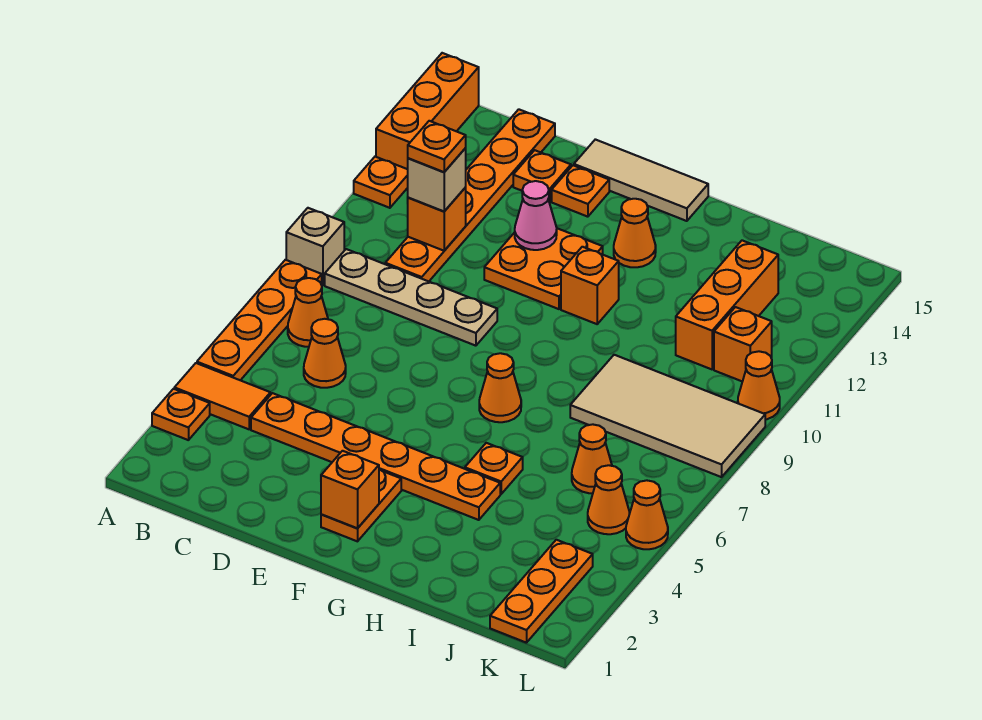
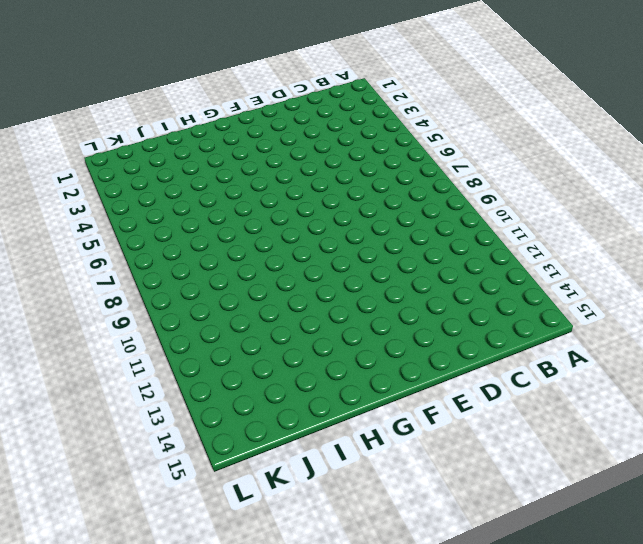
none -> orange plate A3 level 1
none -> orange tile A4:B4 level 1
none -> orange plate A5:A8 level 1
none -> tan brick A9 level 1

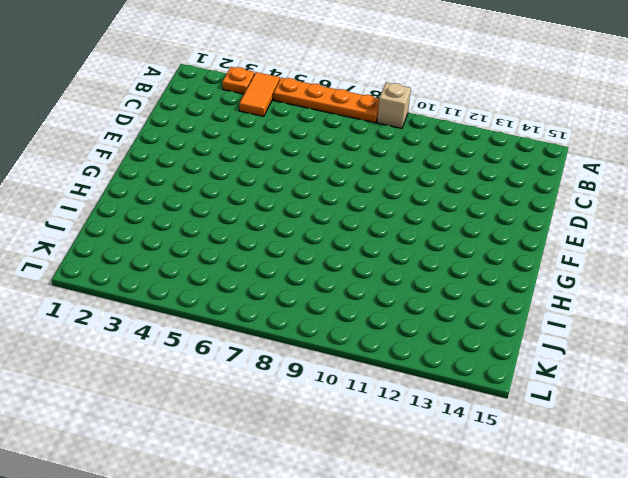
none -> orange plate A12 level 1
none -> orange brick A13:A15 level 1
none -> orange cone B7 level 1
none -> tan plate B9:E9 level 1

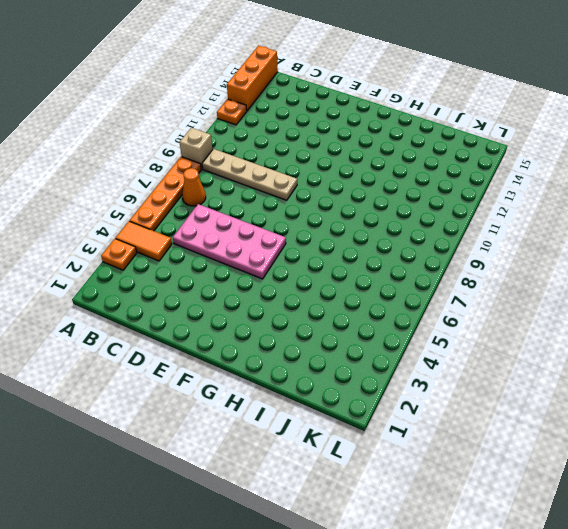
pink plate C5:F6 level 1 -> orange cone C6 level 1
none -> orange plate C4:H4 level 1
none -> orange plate C10:C15 level 1
none -> orange plate D14 level 1
none -> orange plate E11:F12 level 1

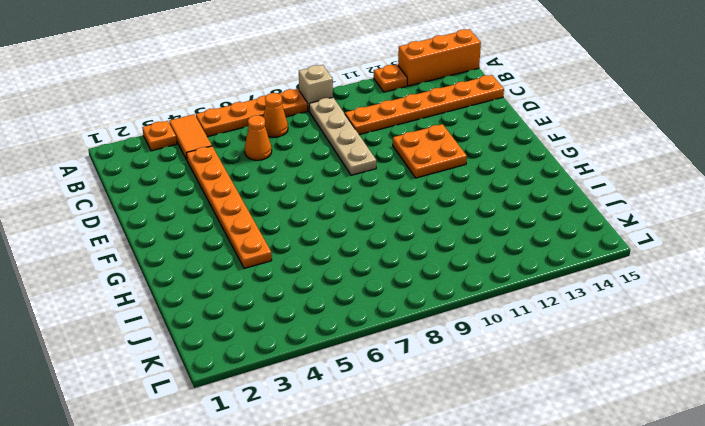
none -> orange plate D14 level 1
none -> orange plate E14 level 1
none -> tan tile E15:G15 level 1
none -> orange plate F2:F3 level 1

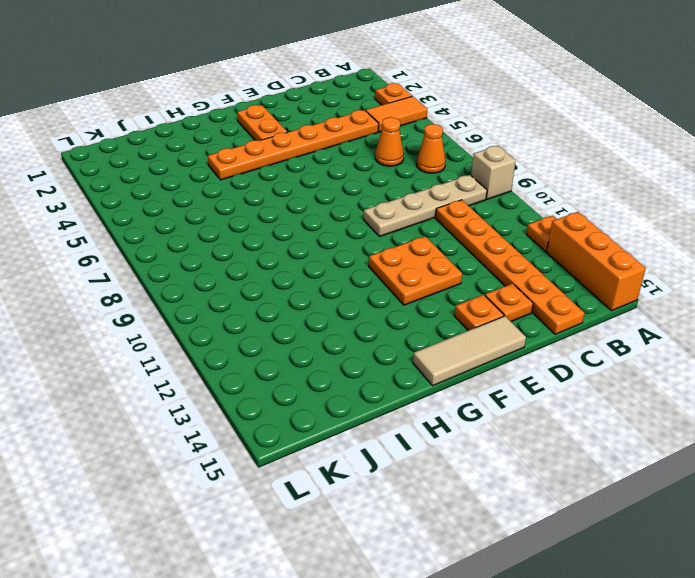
none -> orange plate A5:A8 level 1
none -> orange cone G7 level 1
none -> orange brick G11 level 1
none -> orange cone G13 level 1

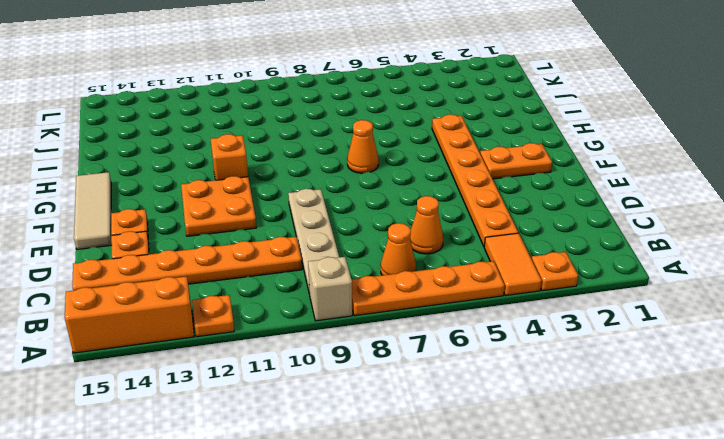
none -> orange cone G13 level 1
none -> orange plate H5 level 1
none -> tan tile I8:L9 level 1
none -> orange cone J6 level 1

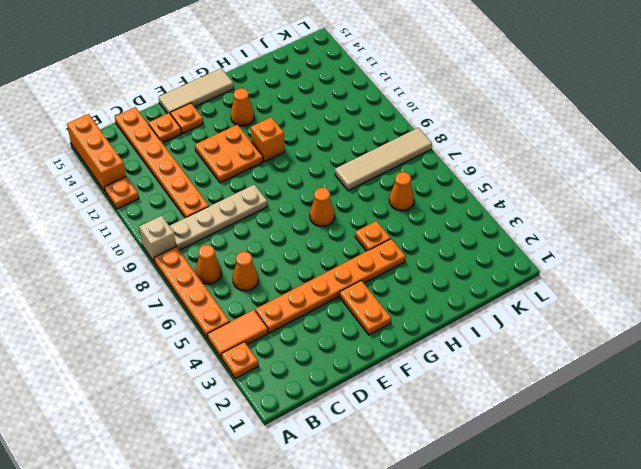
tan tile I8:L8 level 1 -> tan tile I8:L9 level 1
none -> orange brick J11:J13 level 1
none -> orange plate K1:K3 level 1
none -> orange cone K5 level 1
none -> orange brick K11 level 1

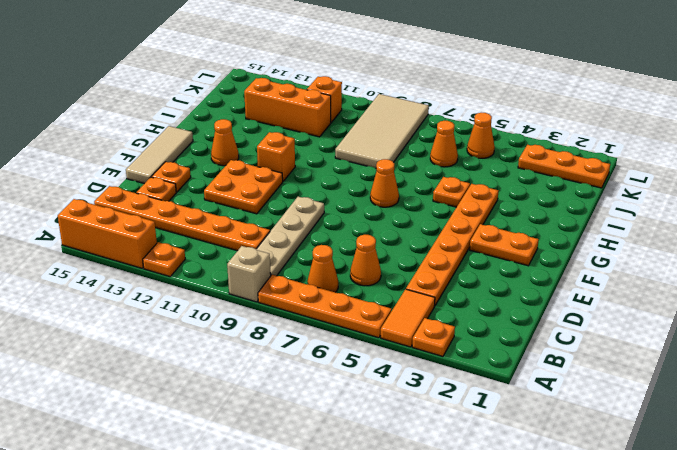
none -> orange cone L5 level 1
none -> orange cone L10 level 1
none -> orange brick C11 level 2
none -> pink cone E12 level 2

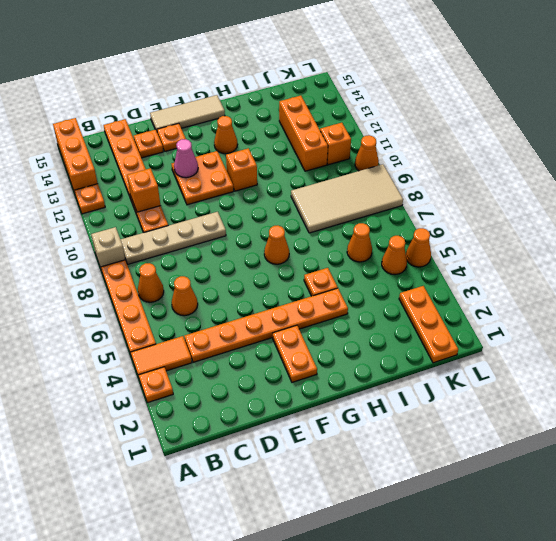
none -> orange brick F2 level 2
none -> tan brick C11 level 3
none -> orange plate C11 level 4

